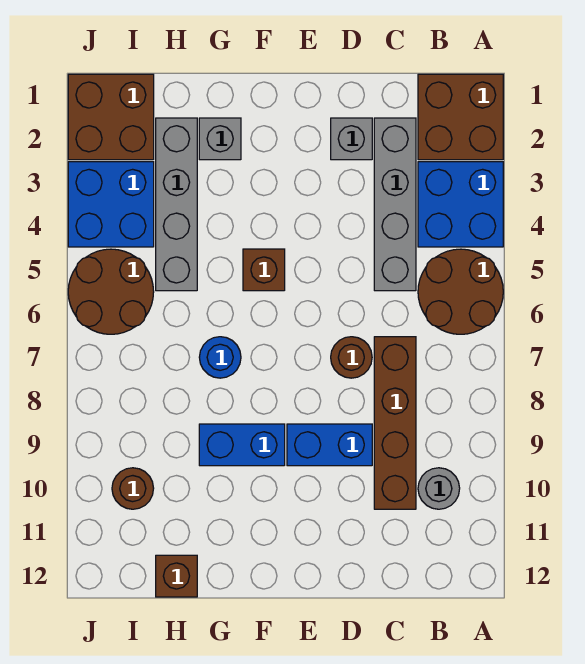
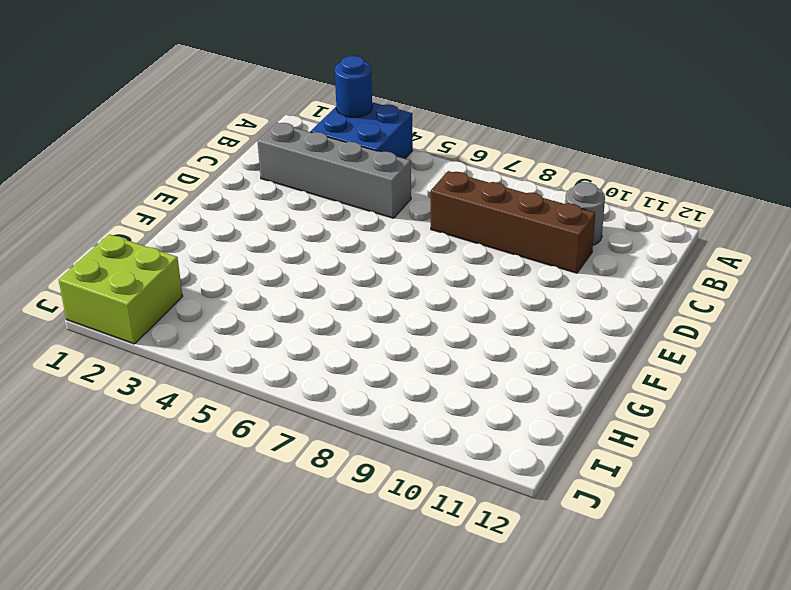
blue round brick A3 level 2 -> blue round brick G7 level 1
lime brick I1:J2 level 1 -> brown brick I1:J2 level 1
none -> brown brick A1:B2 level 1
none -> brown round brick A5:B6 level 1
none -> grey brick D2 level 1

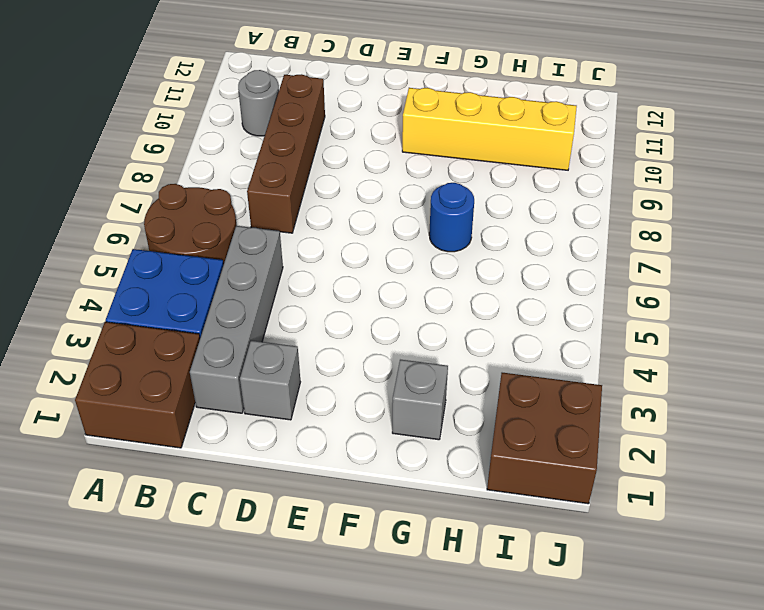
yellow brick F10:I10 level 1 -> brown round brick I10 level 1
none -> brown round brick D7 level 1
none -> blue brick D9:E9 level 1
none -> brown brick F5 level 1

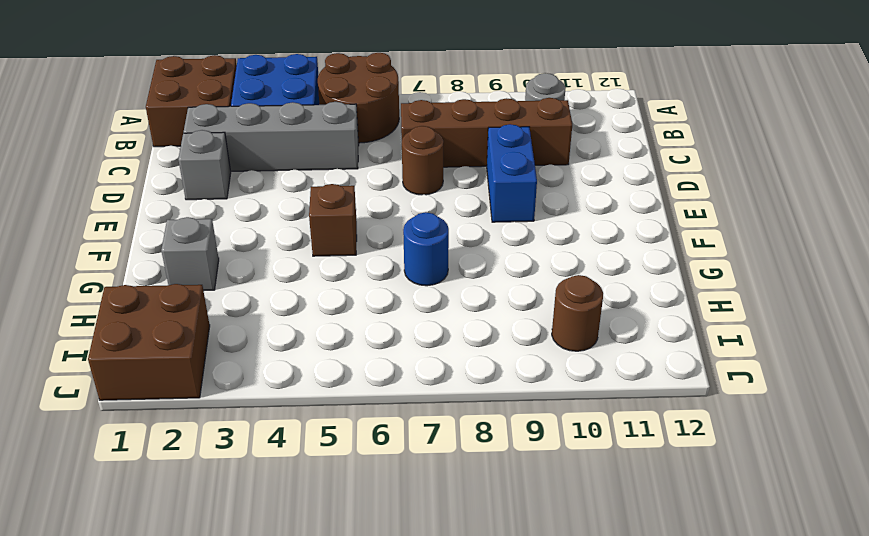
none -> blue brick F9:G9 level 1
none -> grey brick H2:H5 level 1
none -> brown brick H12 level 1

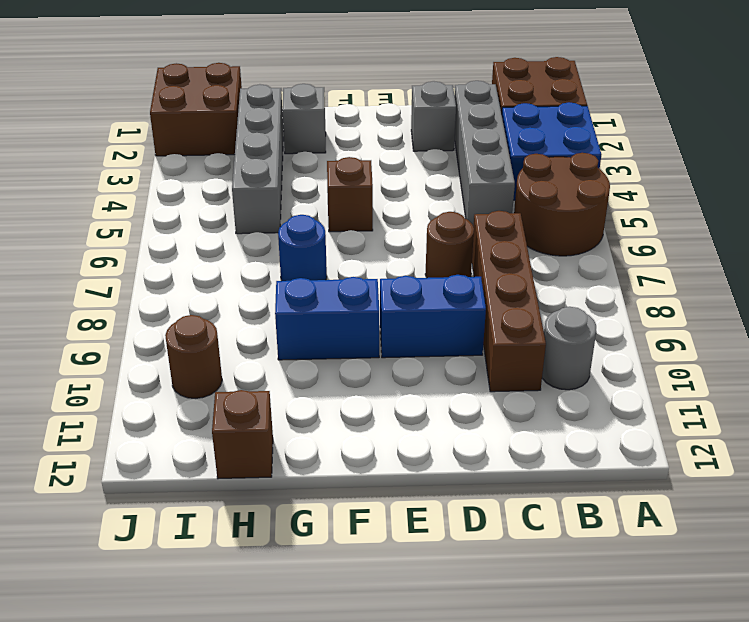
none -> blue brick I3:J4 level 1
none -> brown round brick I5:J6 level 1

